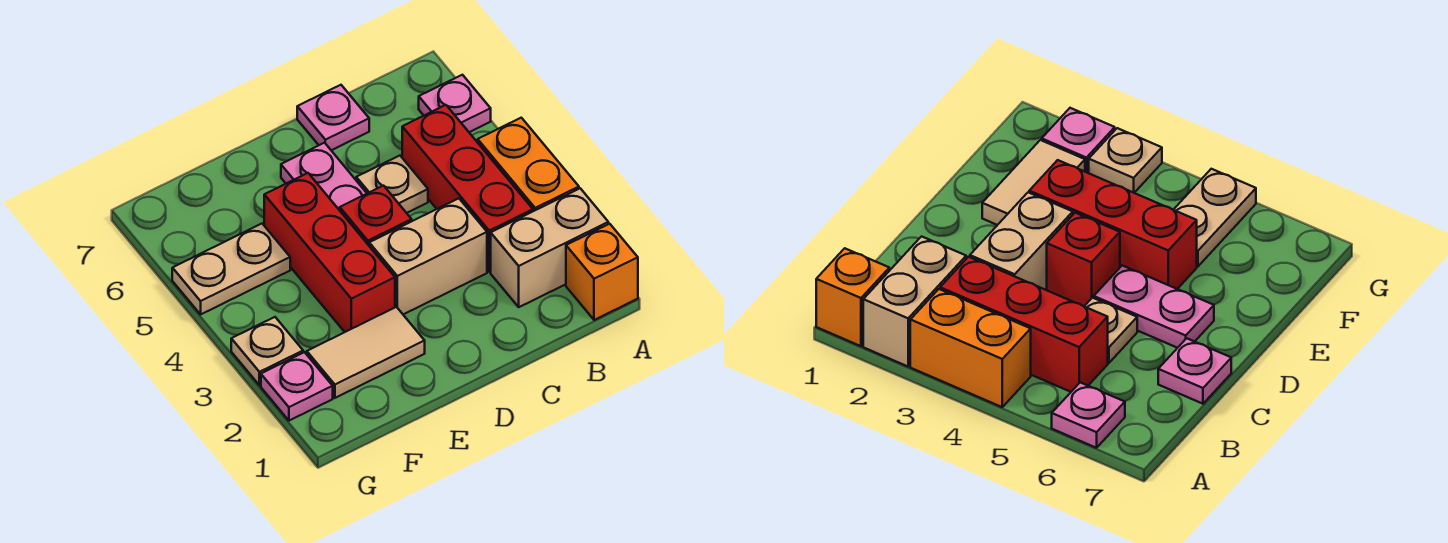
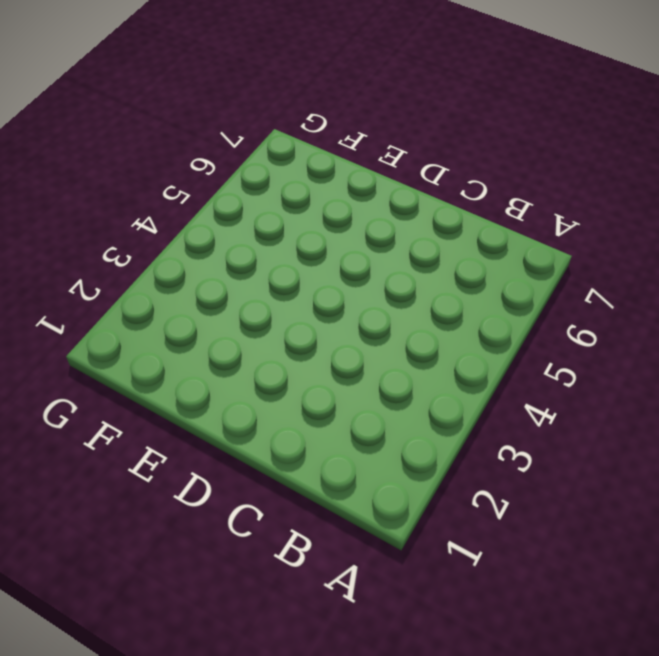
none -> orange brick A1 level 1
none -> tan brick A2:B2 level 1
none -> orange brick A3:A4 level 1

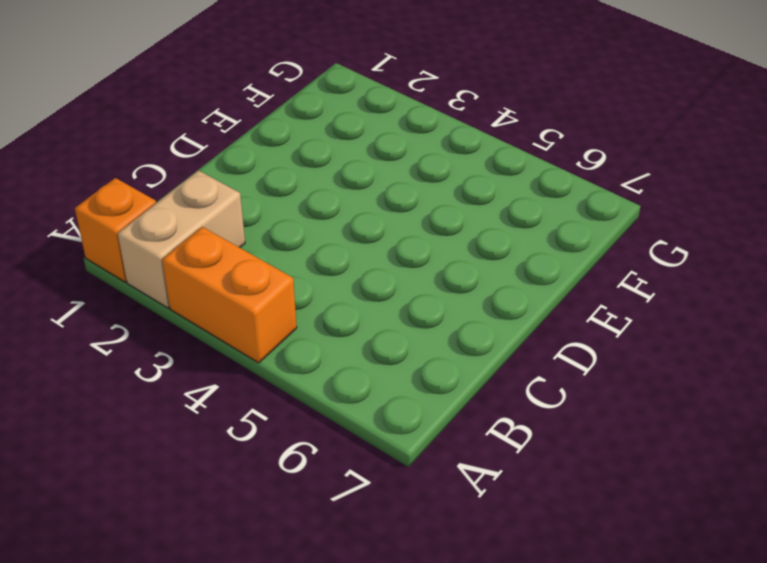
none -> pink plate A6 level 1
none -> red brick B3:B5 level 1
none -> tan brick C3:D3 level 1

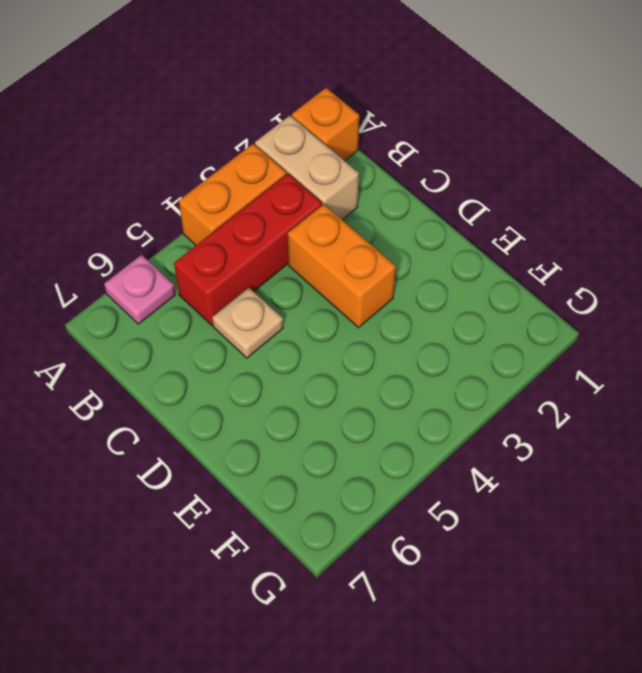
orange brick C3:D3 level 1 -> tan brick C3:D3 level 1
none -> pink plate C7 level 1
none -> red brick D4 level 1
none -> pink plate D5:D6 level 1

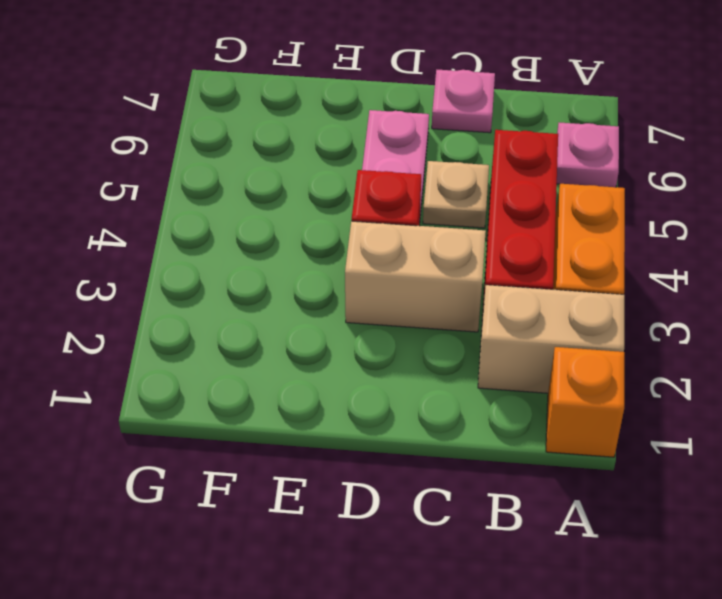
none -> tan tile E2:F2 level 1
none -> red brick E3:E5 level 1
none -> tan plate F5:G5 level 1

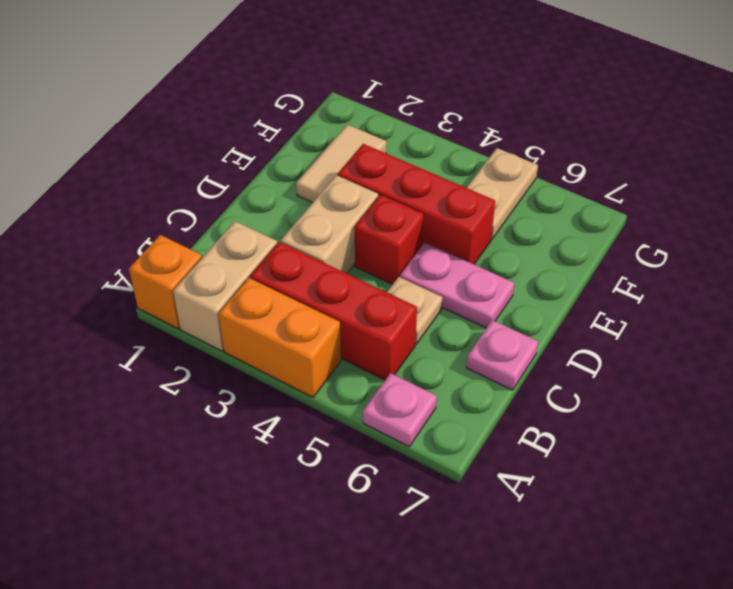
none -> pink plate G2 level 1
none -> tan plate G3 level 1

